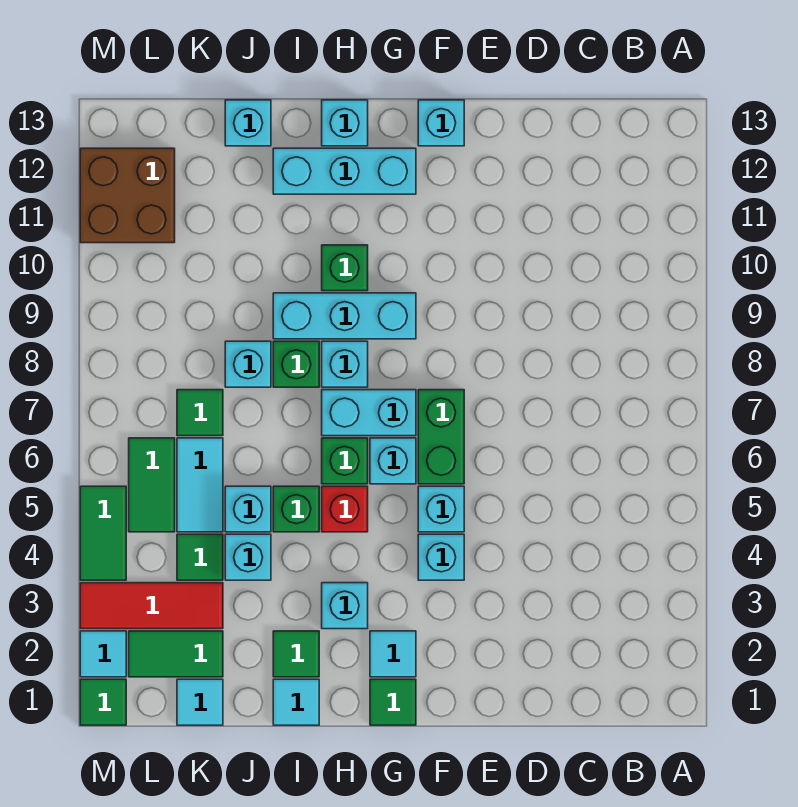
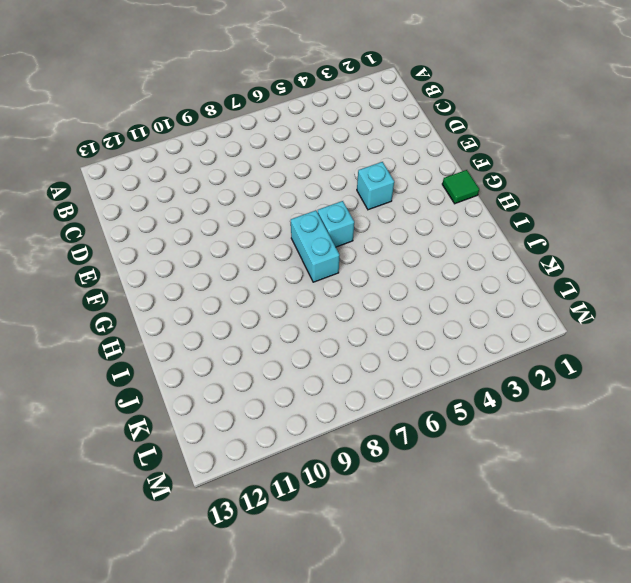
none -> cyan brick F5 level 1
none -> green brick F6:F7 level 1
none -> cyan brick F13 level 1
none -> cyan tile G2 level 1

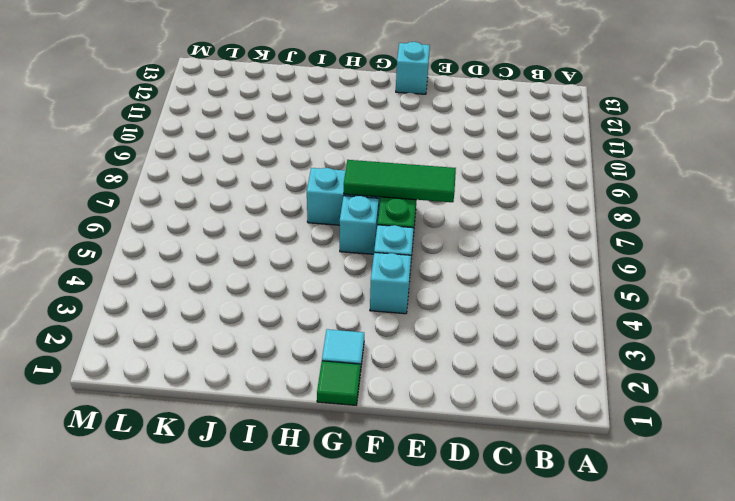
green tile E7:G7 level 2 -> none
none -> cyan brick G9:I9 level 1
none -> cyan brick G12:I12 level 1
none -> cyan brick H3 level 1
none -> red brick H5 level 1

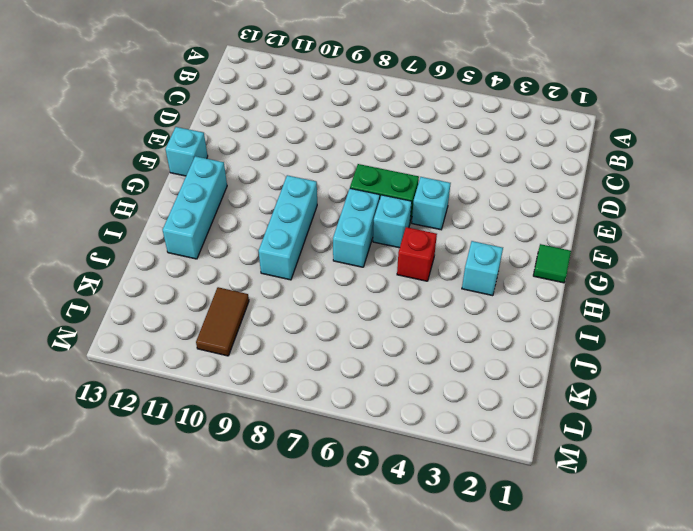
brown tile K10:L10 level 1 -> none
none -> cyan brick F4 level 1
none -> cyan tile G2 level 1
none -> green brick H6 level 1
none -> cyan brick H8 level 1

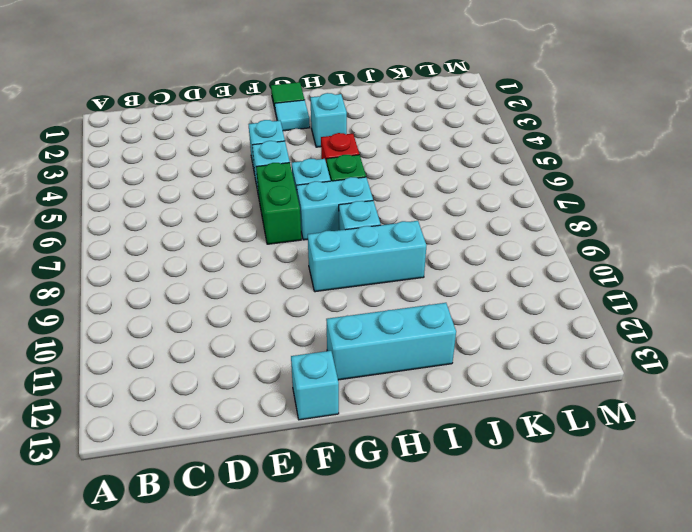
none -> green brick H10 level 1
none -> cyan brick H13 level 1
none -> cyan tile I1 level 1
none -> green tile I2 level 1

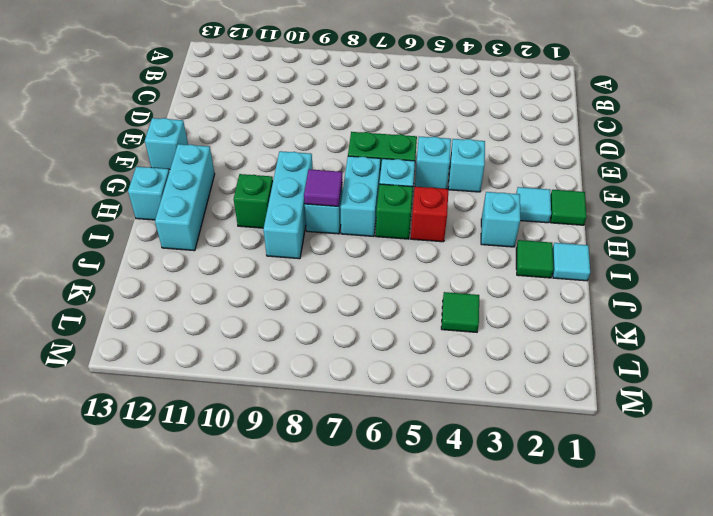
purple tile H8 level 2 -> none
none -> green brick I5 level 1
none -> green brick I8 level 1
none -> cyan brick J4 level 1
none -> cyan brick J5 level 1

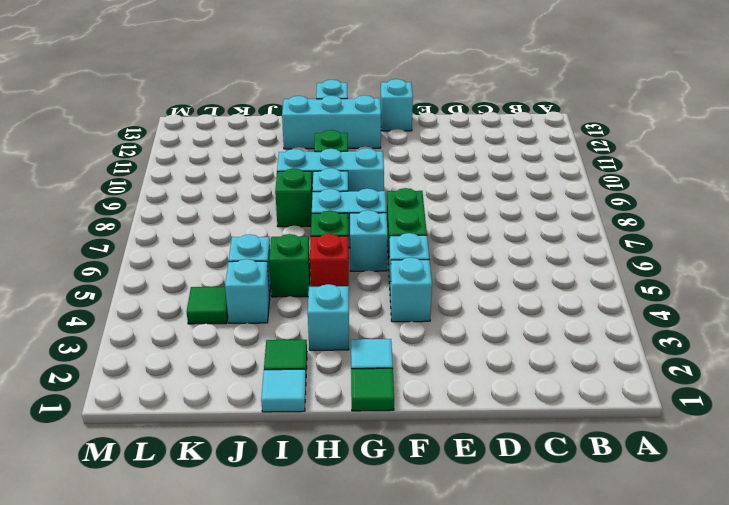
none -> cyan brick J8 level 1
none -> cyan brick J13 level 1
none -> cyan tile K1 level 1
none -> green tile K2:L2 level 1

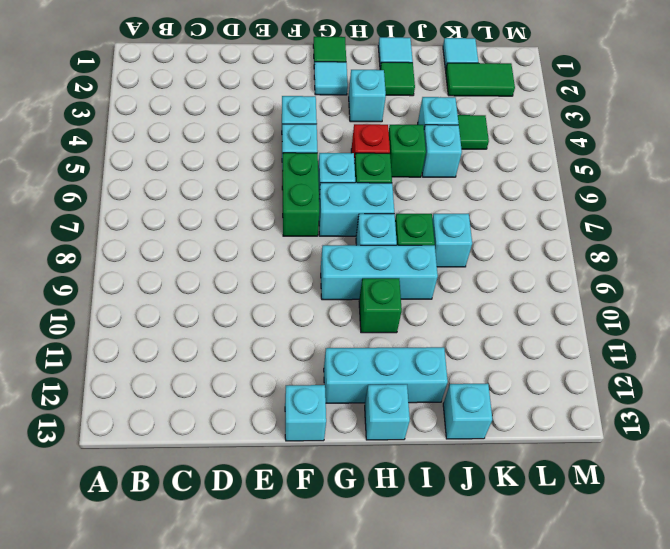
none -> red tile K3:M3 level 1
none -> cyan tile K5:K6 level 1
none -> green tile K7 level 1
none -> green tile L5:L6 level 1

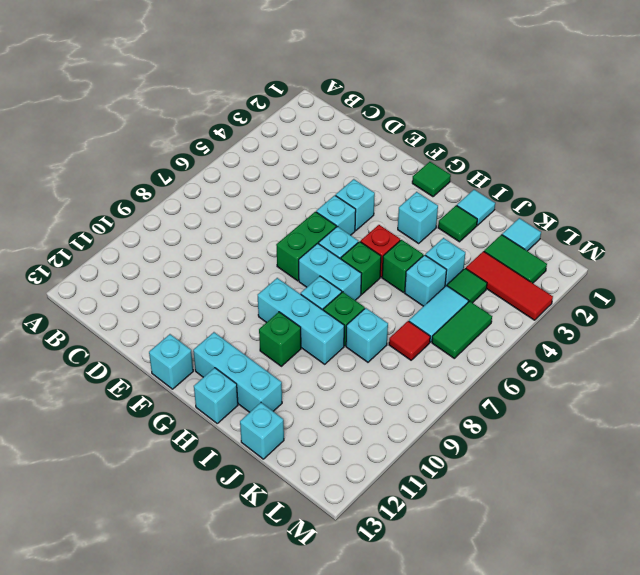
red tile K7 level 1 -> green tile K7 level 1
none -> cyan tile G2 level 1
none -> brown brick L11:M12 level 1
none -> green tile M1 level 1
none -> cyan tile M2 level 1

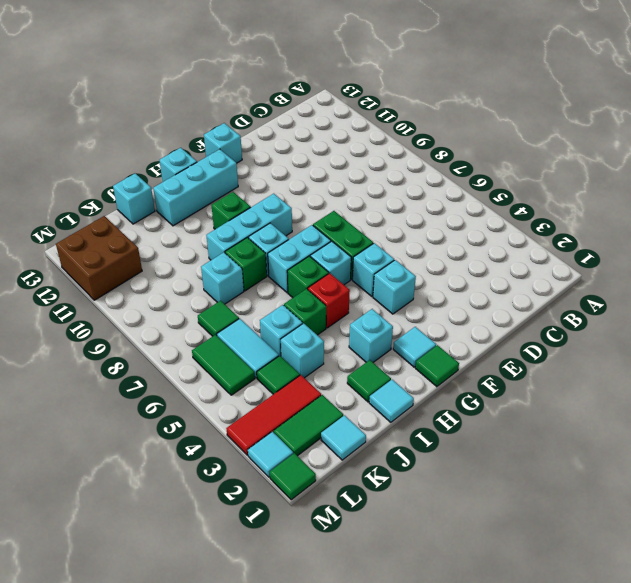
none -> green tile M4:M5 level 1

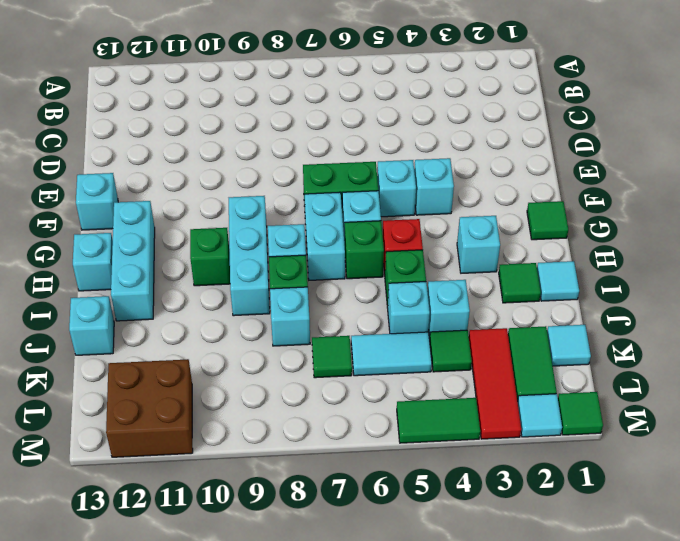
none -> cyan tile G2 level 1
none -> green tile L5:L6 level 1

